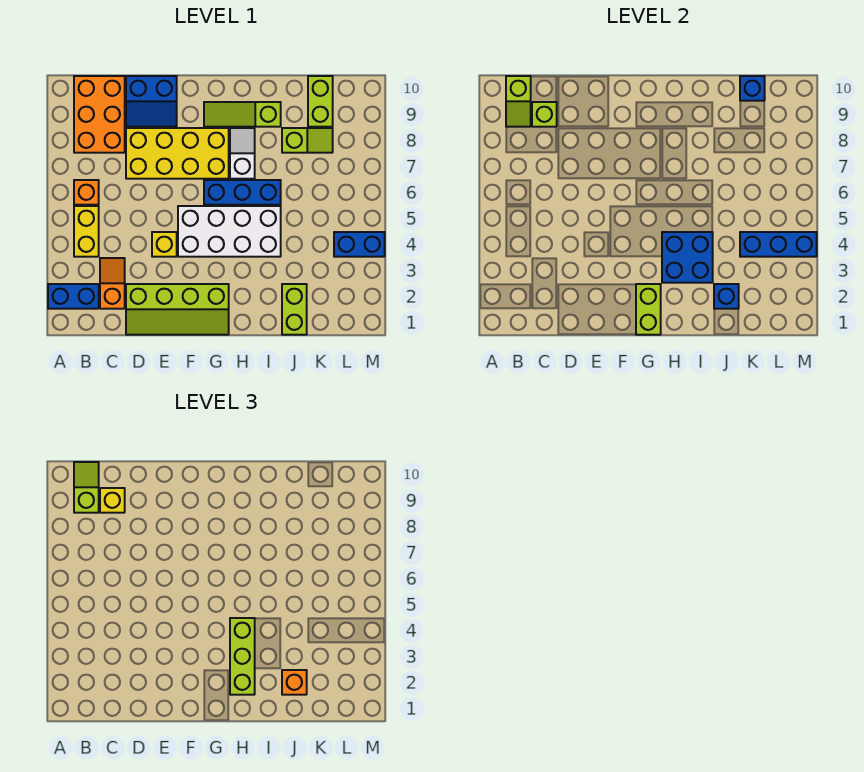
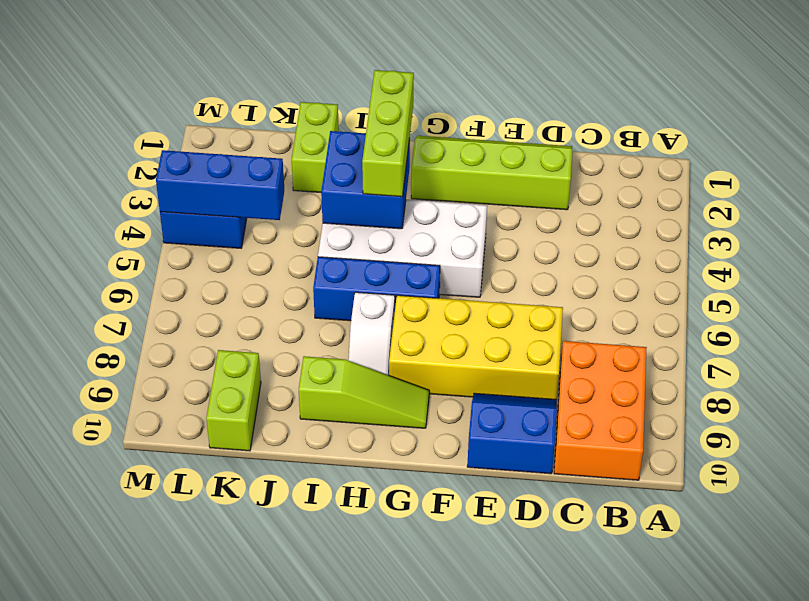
none -> blue brick A2:B2 level 1
none -> yellow brick B4:B5 level 1
none -> orange brick B6 level 1

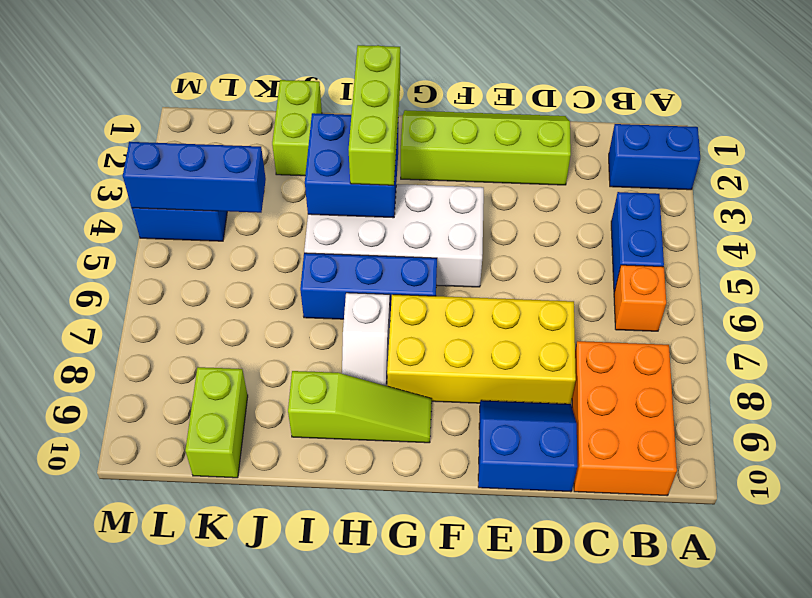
blue brick B4:B5 level 1 -> yellow brick B4:B5 level 1
none -> orange slope C2:C3 level 1 top 2
none -> yellow brick E4 level 1
none -> lime slope J8:K8 level 1 top J

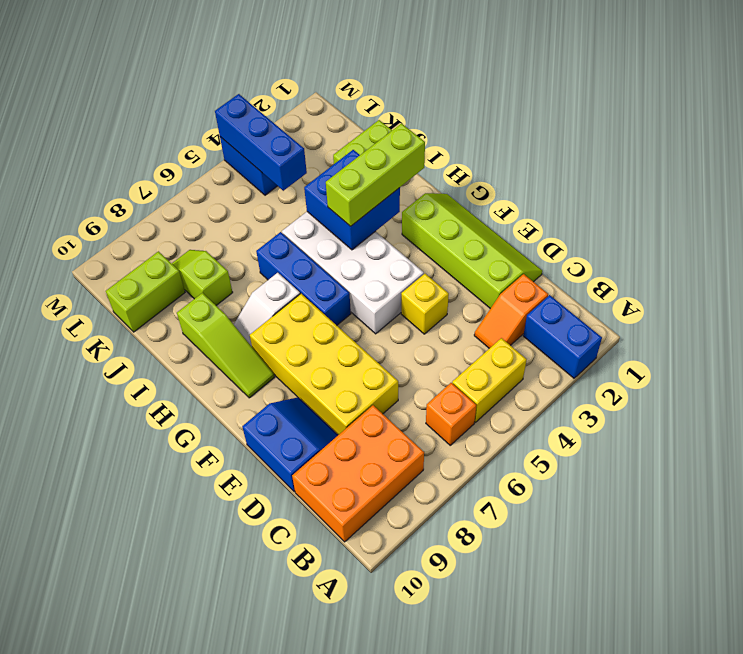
none -> lime slope B9:B10 level 2 top 10
none -> lime brick C9 level 2
none -> lime brick G1:G2 level 2

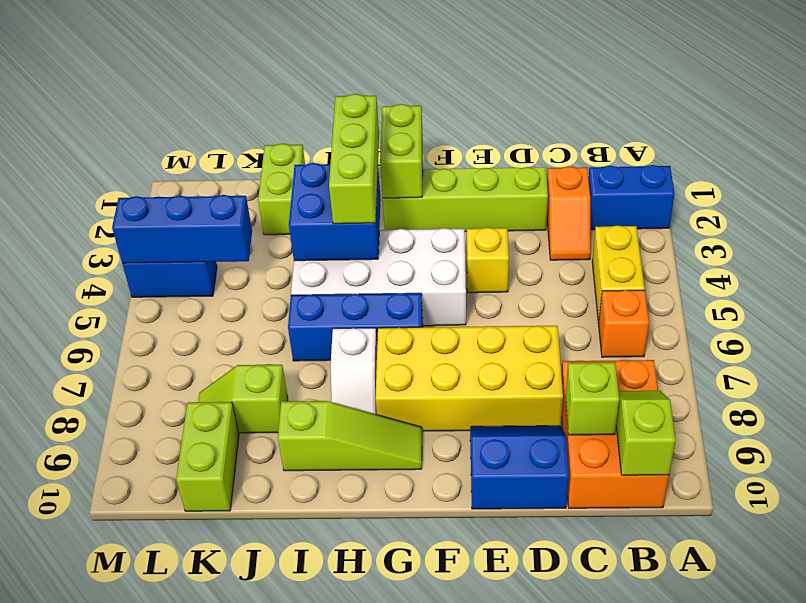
none -> blue brick J2 level 2
none -> blue brick K10 level 2
none -> lime slope B9:B10 level 3 top 9

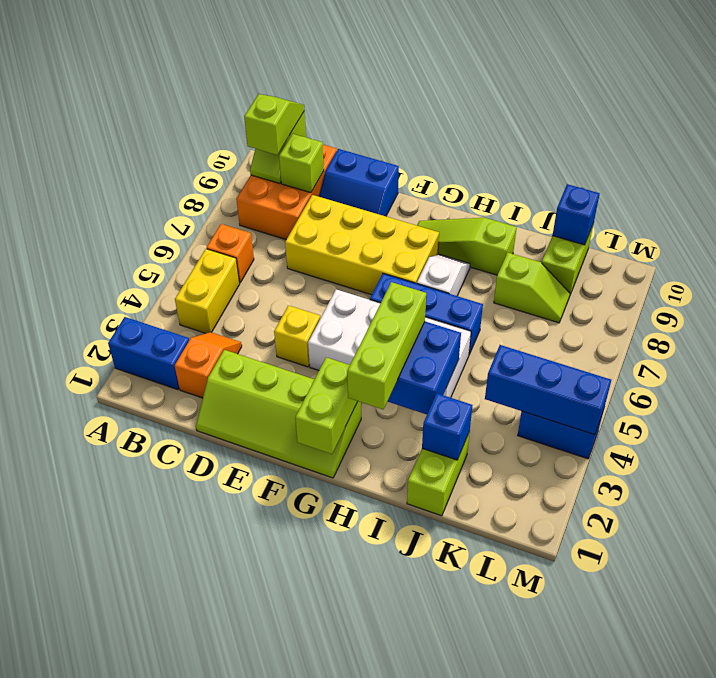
none -> yellow brick C9 level 3
none -> orange brick J2 level 3

